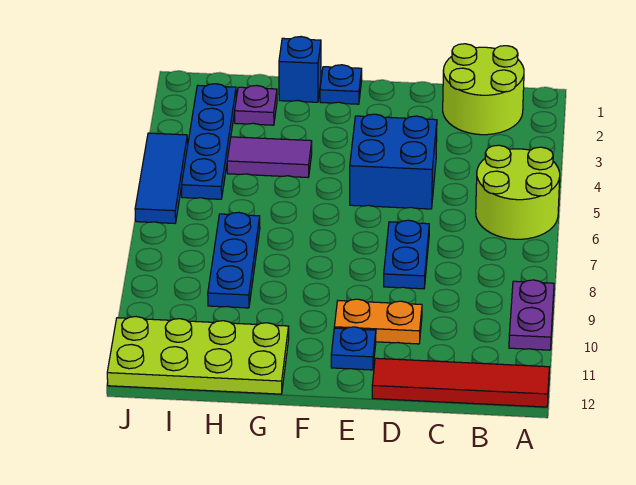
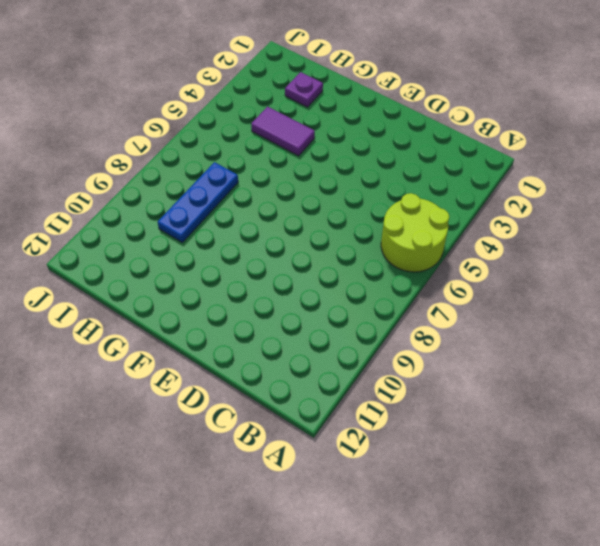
none -> purple plate A9:A10 level 1
none -> red tile A12:D12 level 1
none -> lime round brick B1:C2 level 1

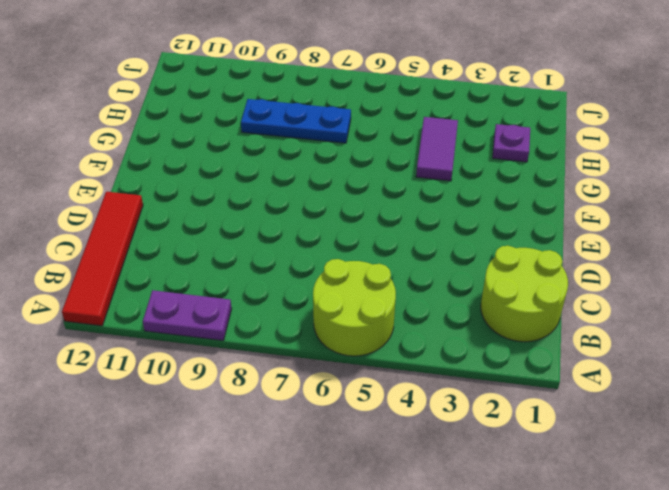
none -> blue brick D4:E5 level 1
none -> blue plate D7:D8 level 1
none -> orange plate D10:E10 level 1

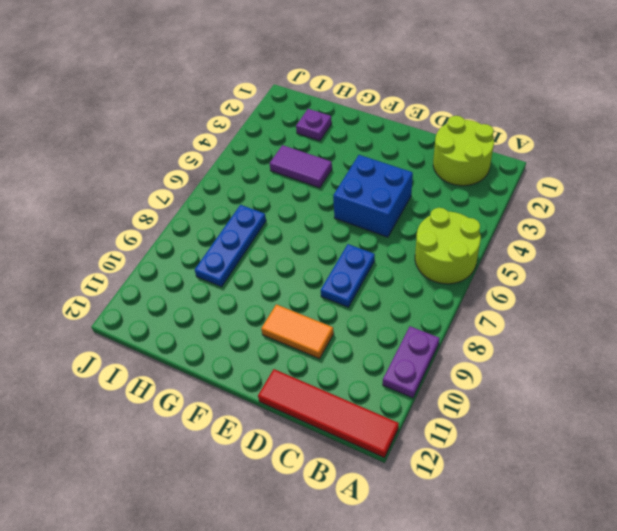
orange tile D10:E10 level 1 -> orange plate D10:E10 level 1
none -> blue plate E11 level 1
none -> blue plate F1 level 1
none -> blue brick G1 level 1

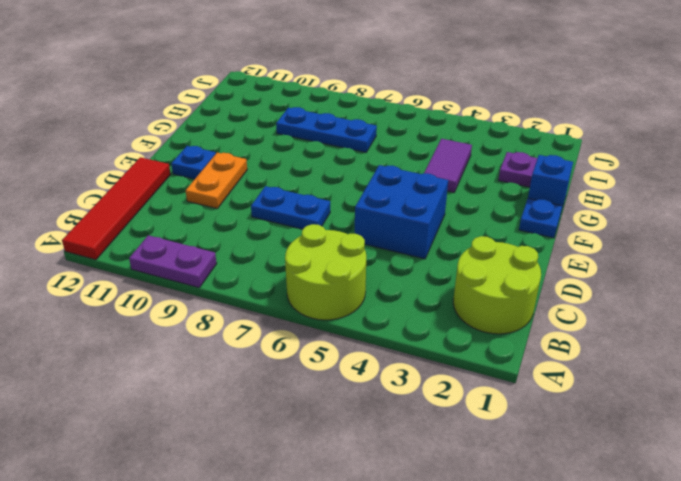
none -> lime plate G11:J12 level 1
none -> blue plate I2:I5 level 1
none -> blue tile J4:J6 level 1

